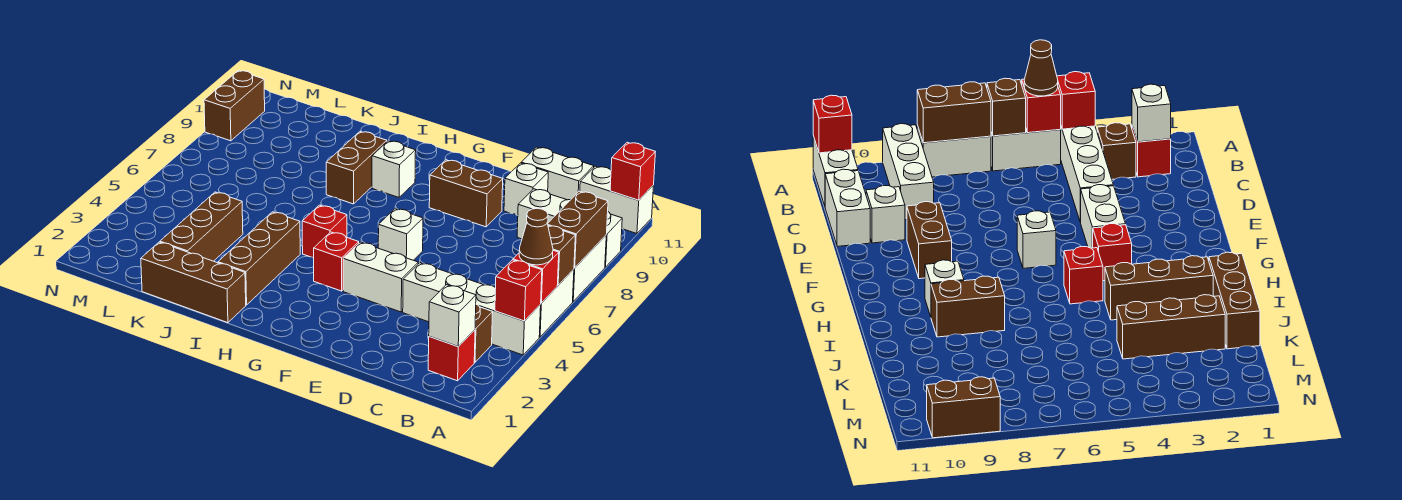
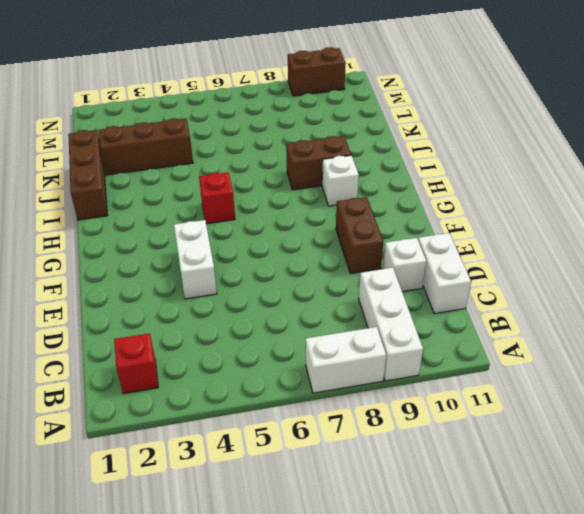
none -> white brick A4:D4 level 1
none -> white brick A5:A6 level 1
none -> white brick A11:B11 level 1

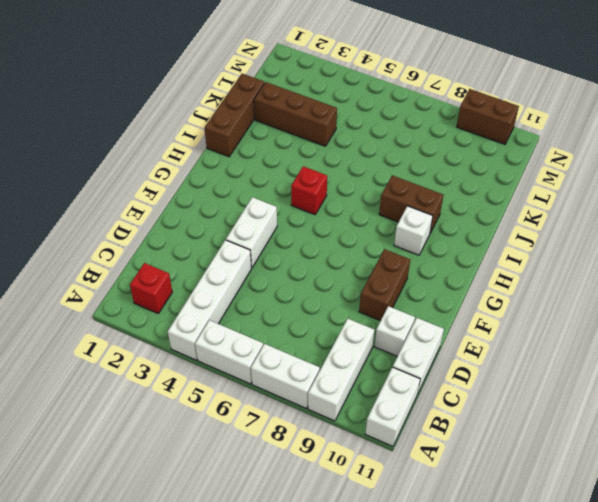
none -> brown brick B3 level 1
none -> white brick F6 level 1
none -> red brick G4 level 1

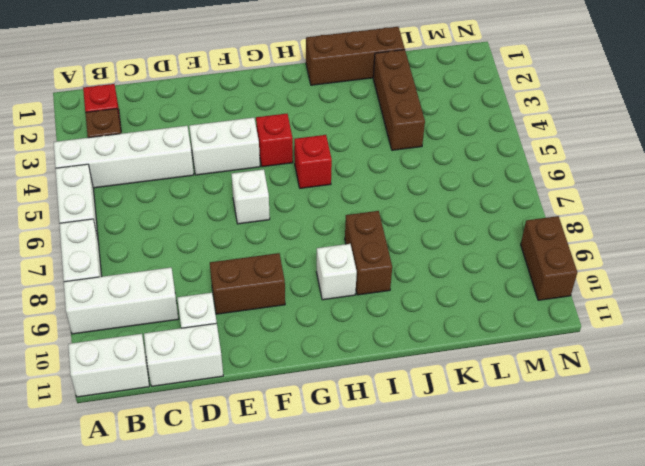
none -> brown brick I2:I4 level 1
none -> red brick A4 level 2
none -> red brick A5 level 2

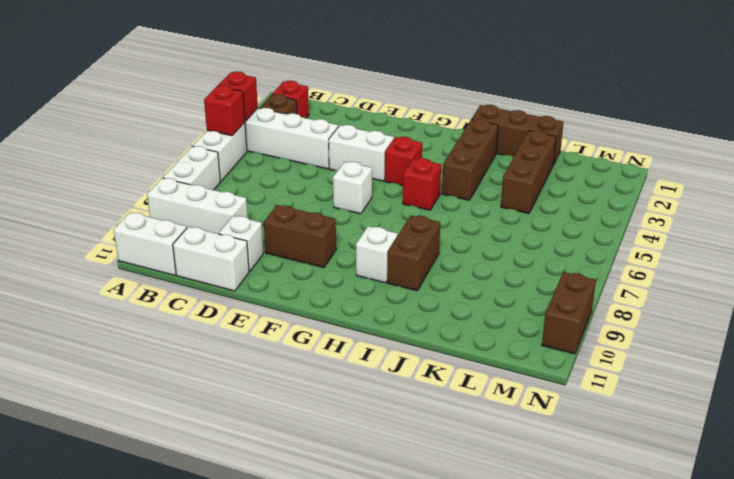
none -> brown brick A6 level 2
none -> brown brick A7:A8 level 2
none -> red brick A11 level 2

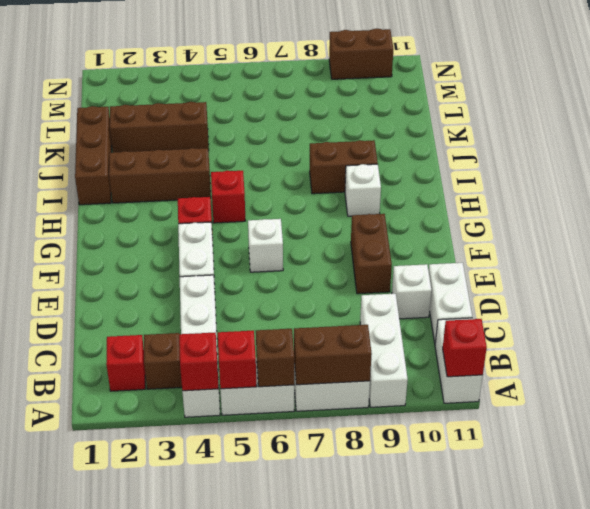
none -> white brick B2 level 2
none -> brown cone A5 level 3

